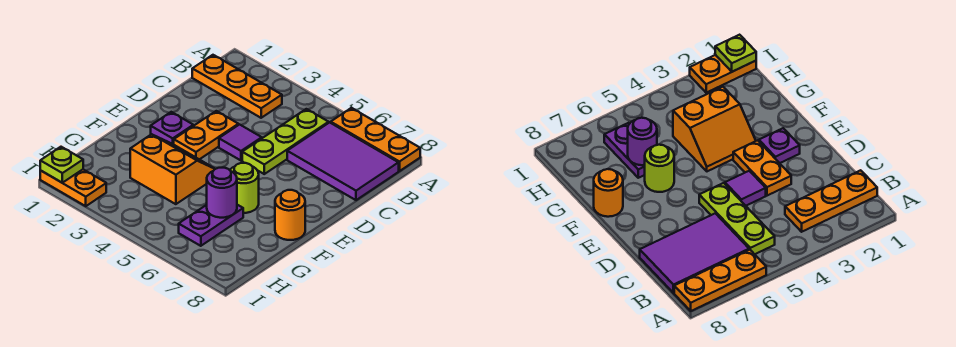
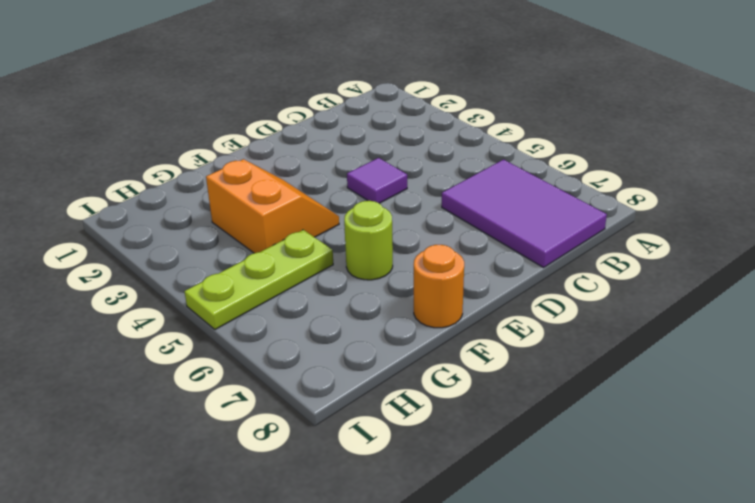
lime plate G5:I5 level 1 -> lime plate B5:D5 level 1
none -> orange plate A6:A8 level 1
none -> orange plate B1:B3 level 1
none -> orange plate D3:E3 level 1

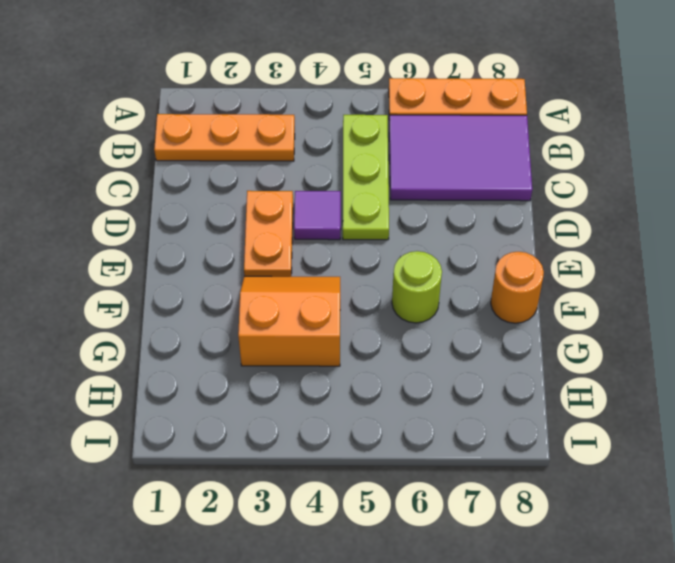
none -> purple plate E2 level 1
none -> purple plate G6:H6 level 1
none -> orange plate I1:I2 level 1

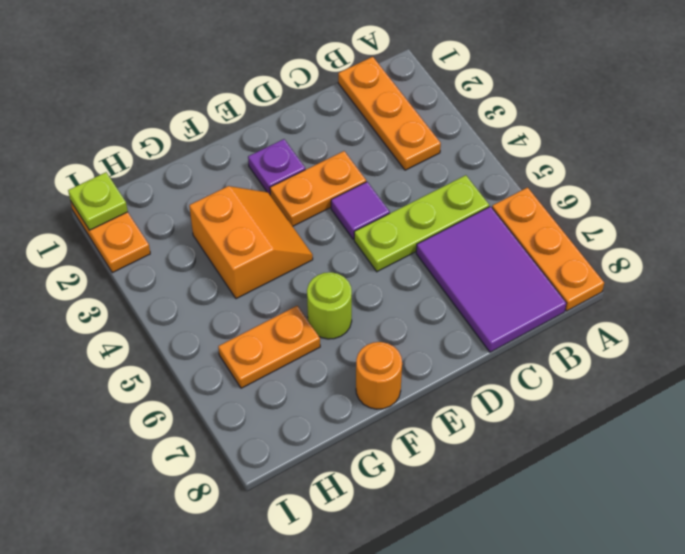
orange plate G6:H6 level 1 -> purple plate G6:H6 level 1
none -> purple round brick G6 level 2

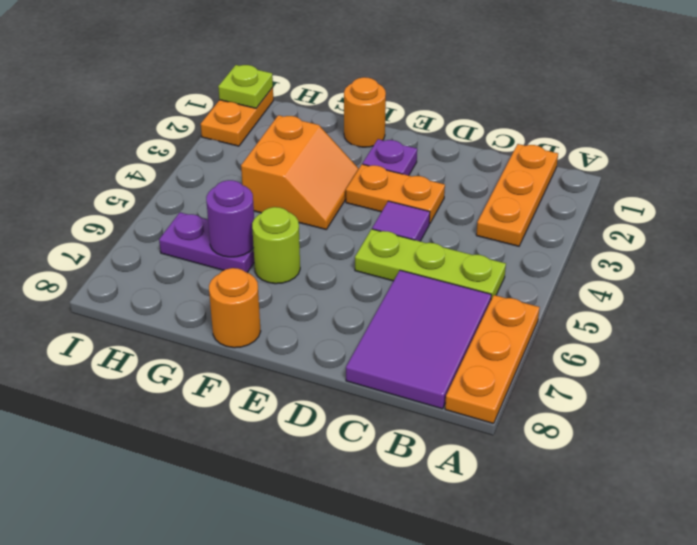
orange round brick F1 level 1 -> none

